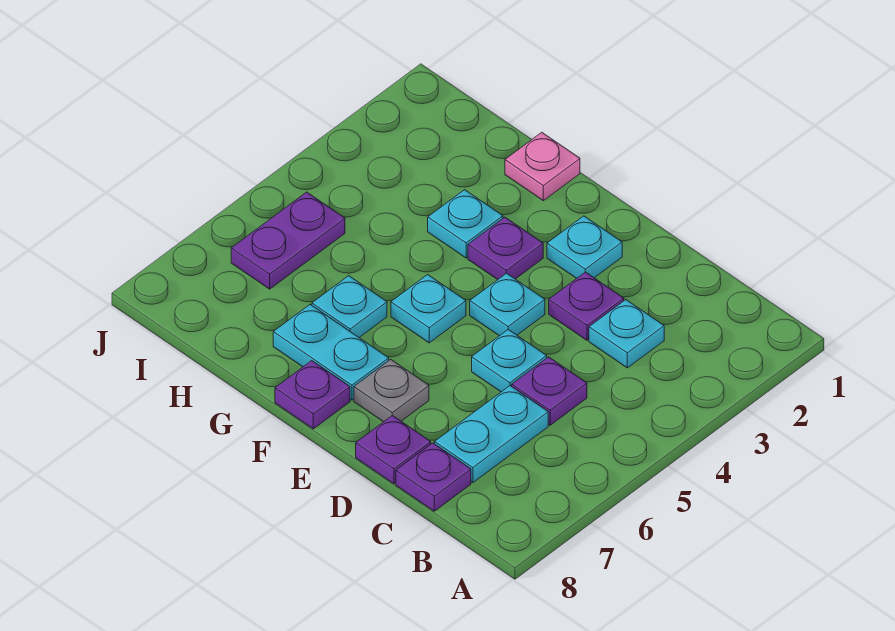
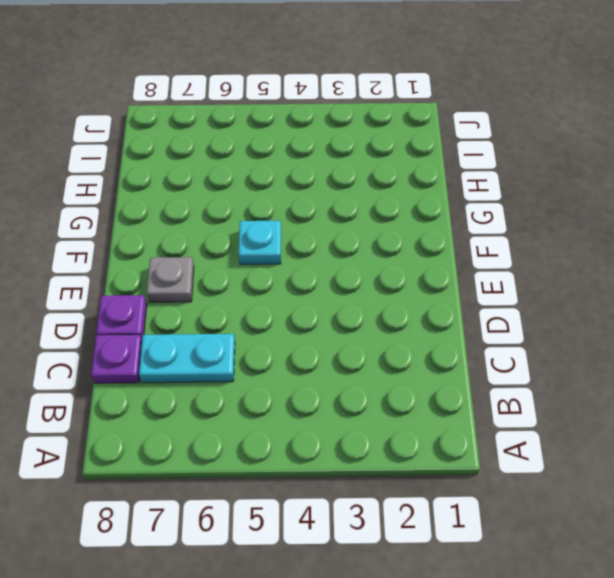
none -> cyan plate C3 level 1
none -> purple plate C5 level 1
none -> purple plate D3 level 1

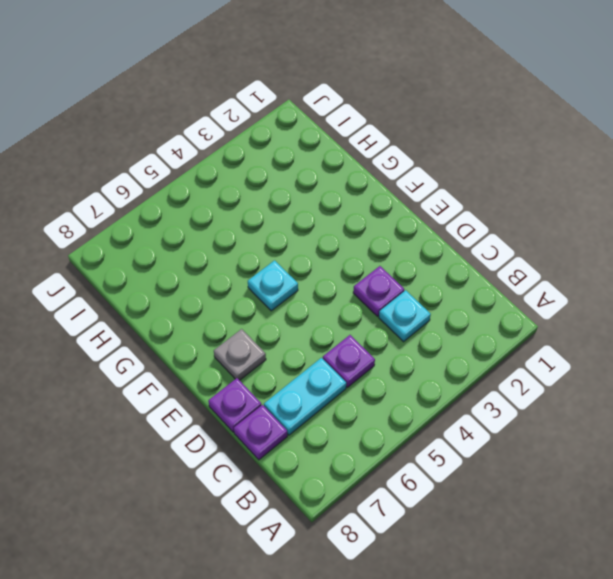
none -> cyan plate D5 level 1
none -> cyan plate E2 level 1
none -> cyan plate E4 level 1

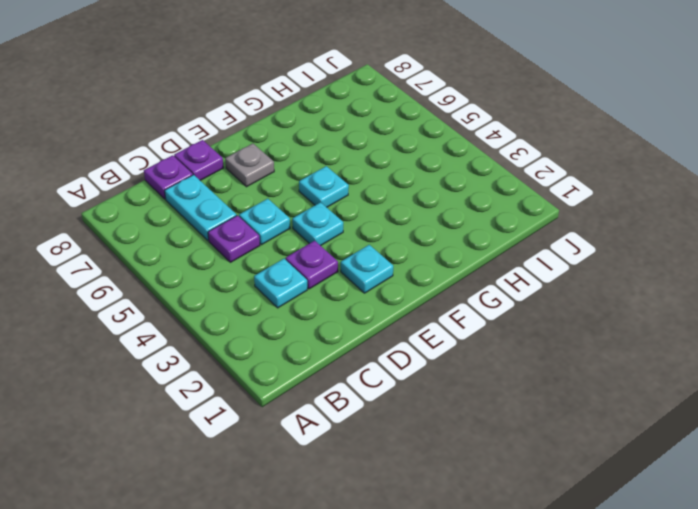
none -> purple plate F3 level 1
none -> cyan plate F7:G7 level 1
none -> purple plate F8 level 1

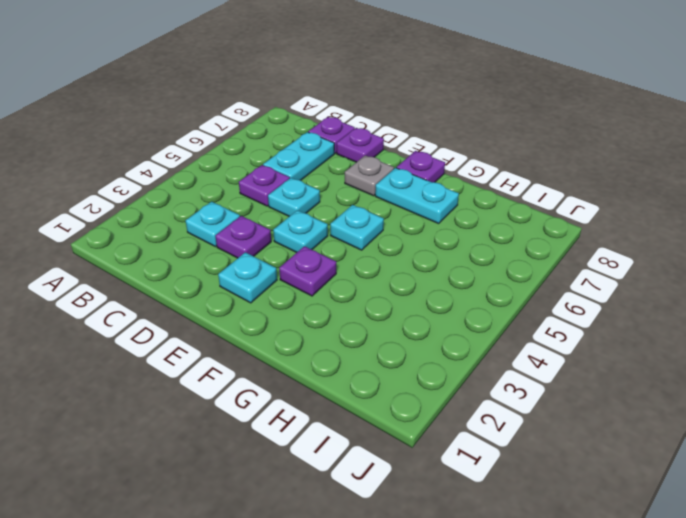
none -> pink plate G1 level 1
none -> cyan plate G3 level 1
none -> cyan plate G6 level 1

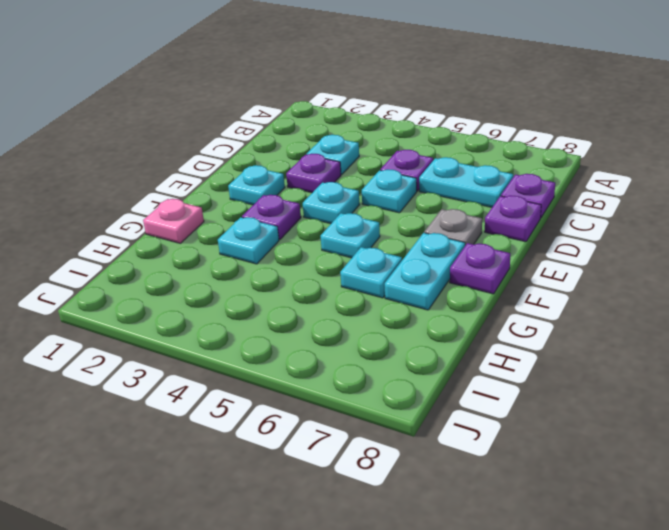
none -> purple plate I5:I6 level 1

